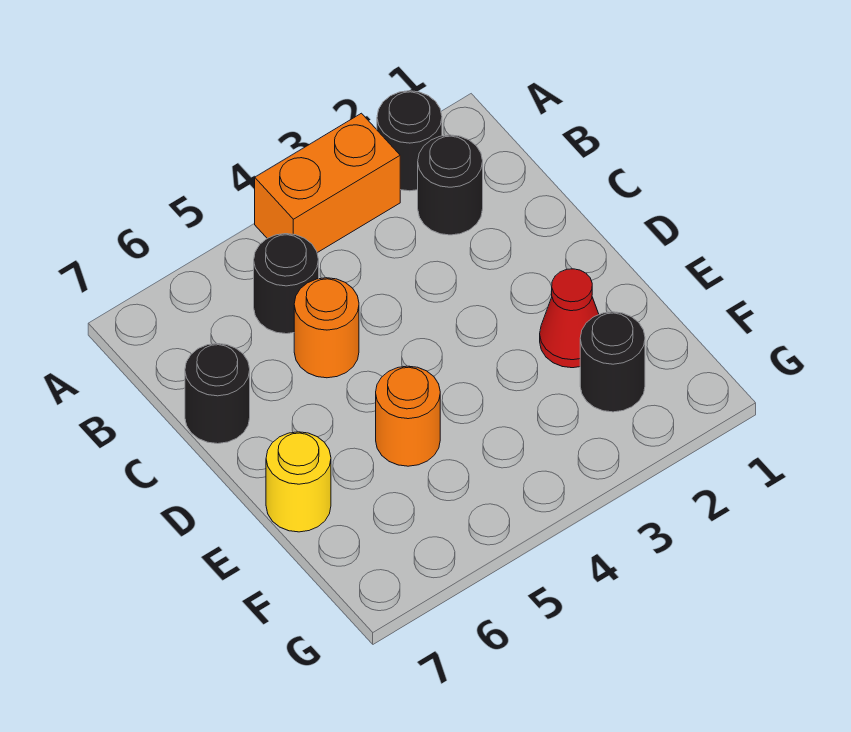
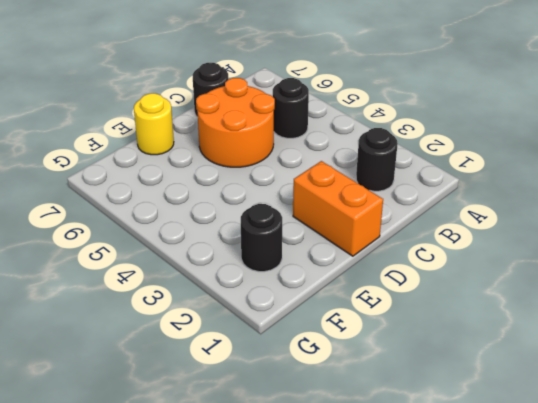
orange round brick C5:D6 level 1 -> orange round brick C5 level 1
orange brick D1:D2 level 1 -> orange brick A3:A4 level 1
none -> black round brick A2 level 1
none -> red cone E2 level 1

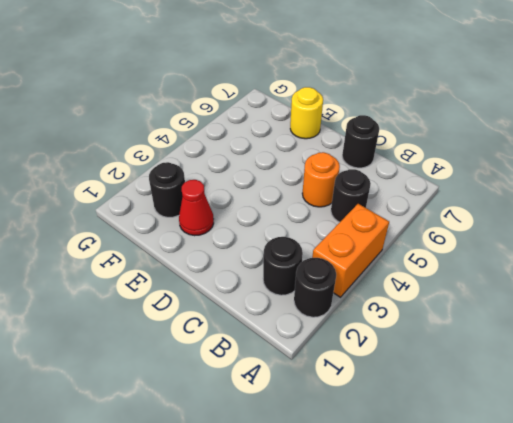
none -> orange round brick E5 level 1

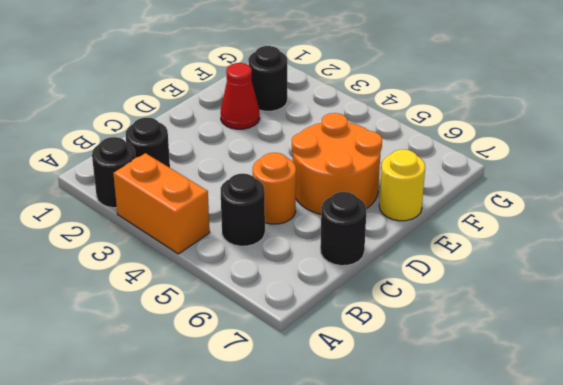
orange round brick D5:E6 level 1 -> orange round brick E5 level 1

